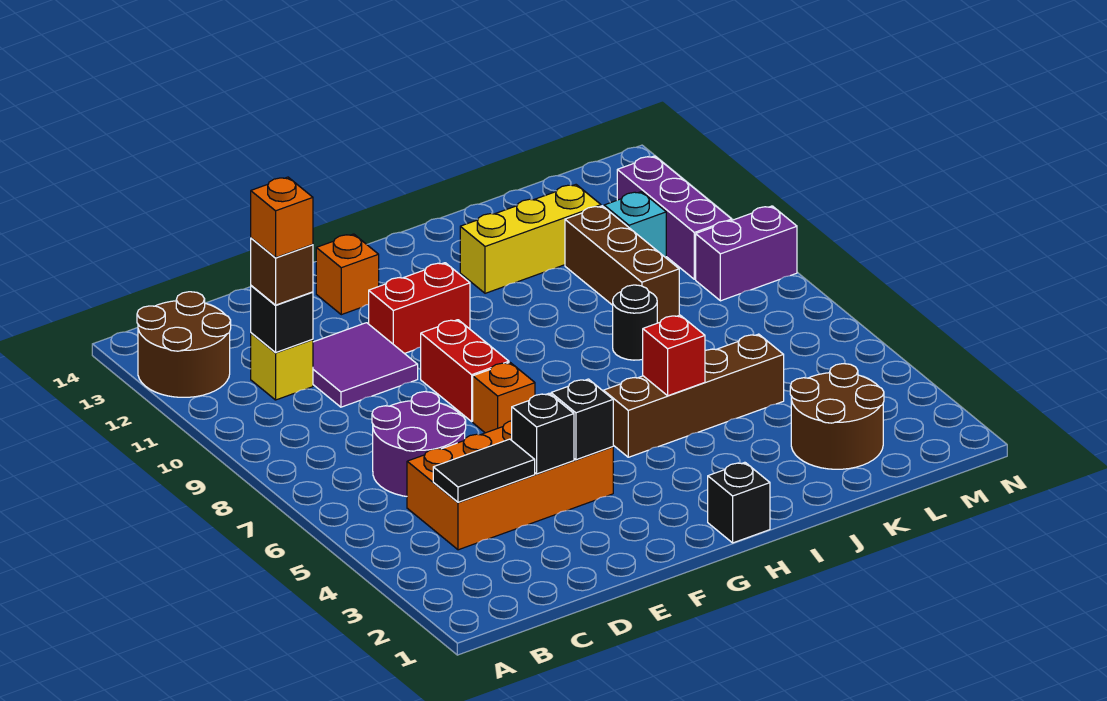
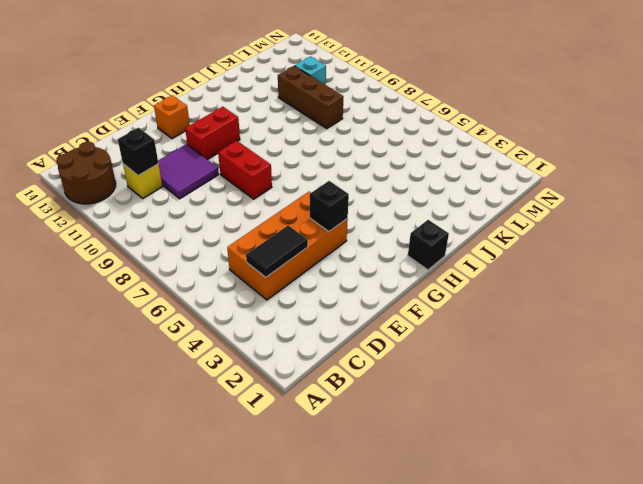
none -> purple round brick C6:D7 level 1
none -> orange brick F7 level 1
none -> brown brick H5:K5 level 1

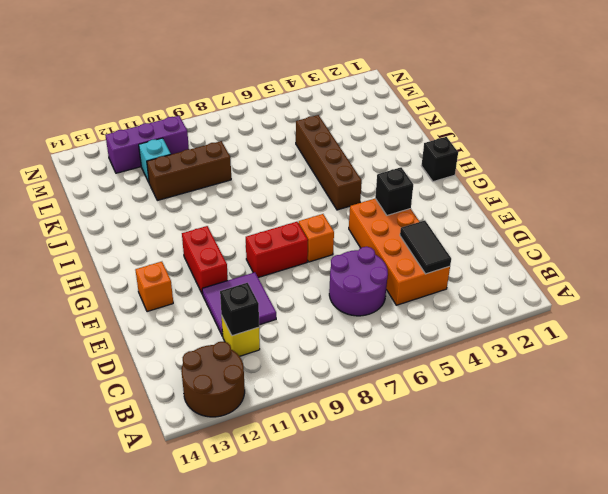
none -> yellow brick I12:K12 level 1
none -> black round brick J8 level 1
none -> brown round brick K2:L3 level 1

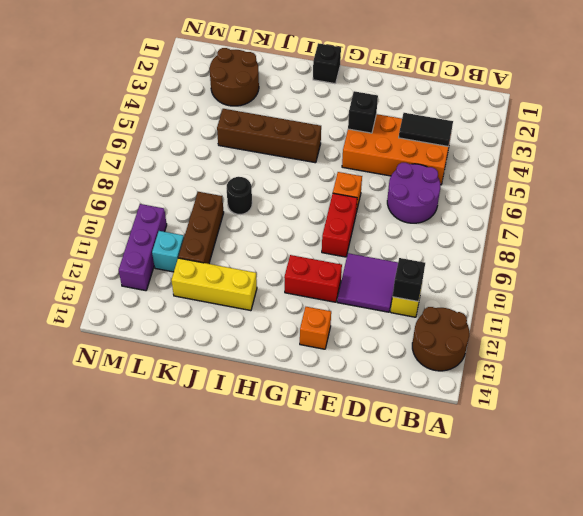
none -> purple brick M9:N9 level 1
none -> black brick E4 level 2
none -> red brick I5 level 2

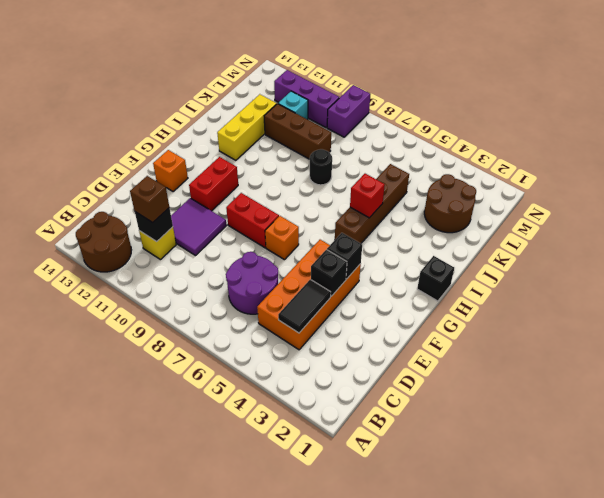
none -> orange brick C11 level 4

